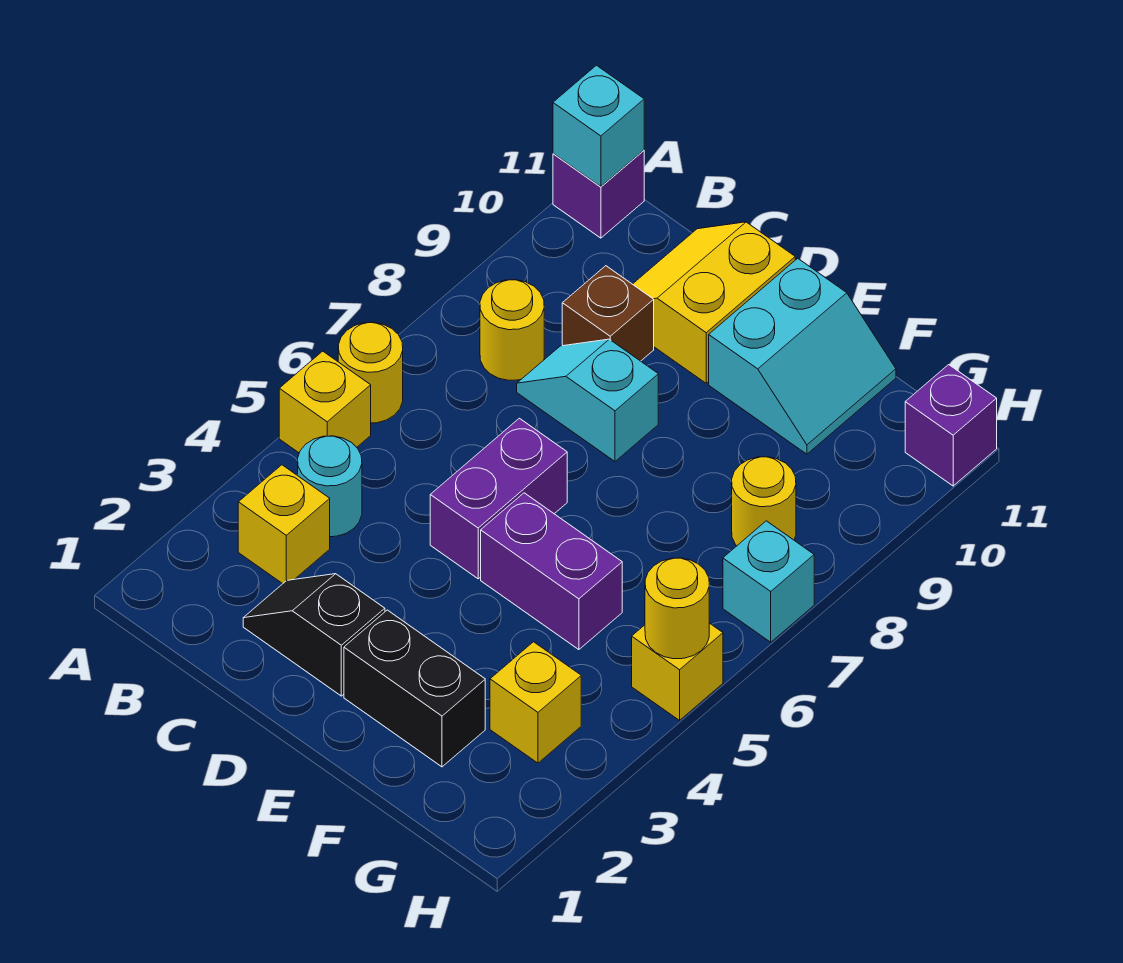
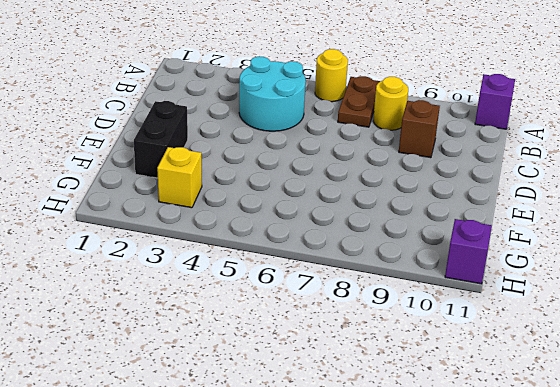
brown plate A7:B7 level 1 -> none
cyan round brick B4:C5 level 1 -> cyan round brick B4 level 1
none -> yellow brick A5 level 1
none -> yellow brick B3 level 1
none -> black slope C2:D2 level 1 top D

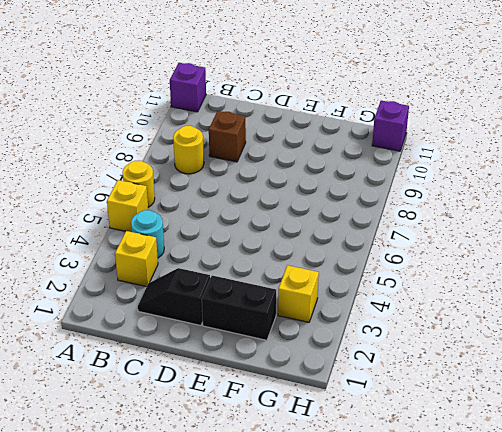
none -> cyan slope C8:D8 level 1 top D
none -> yellow slope C10:D11 level 1 top D
none -> purple brick D5:D6 level 1

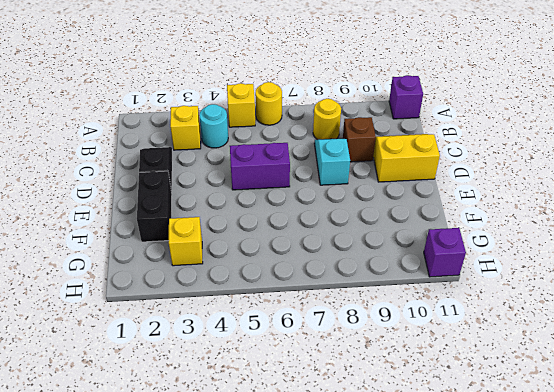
none -> purple brick E5:F5 level 1
none -> cyan slope E10:F11 level 1 top E
none -> yellow round brick G8 level 1

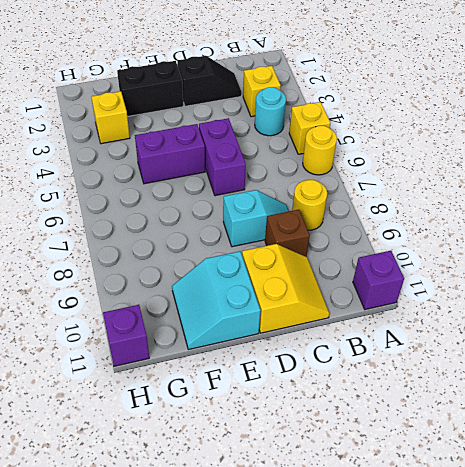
none -> yellow round brick G8 level 1
none -> yellow brick H5 level 1
none -> cyan brick H7 level 1

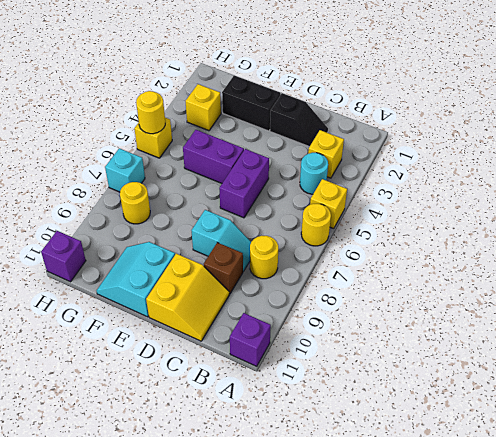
none -> cyan brick A11 level 2

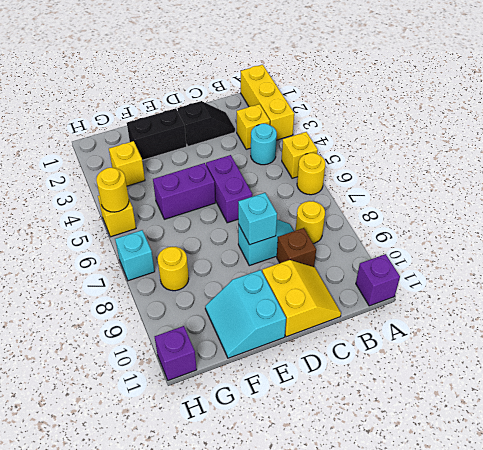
yellow brick A1:A3 level 1 -> none
cyan brick D8 level 2 -> cyan brick A11 level 2

